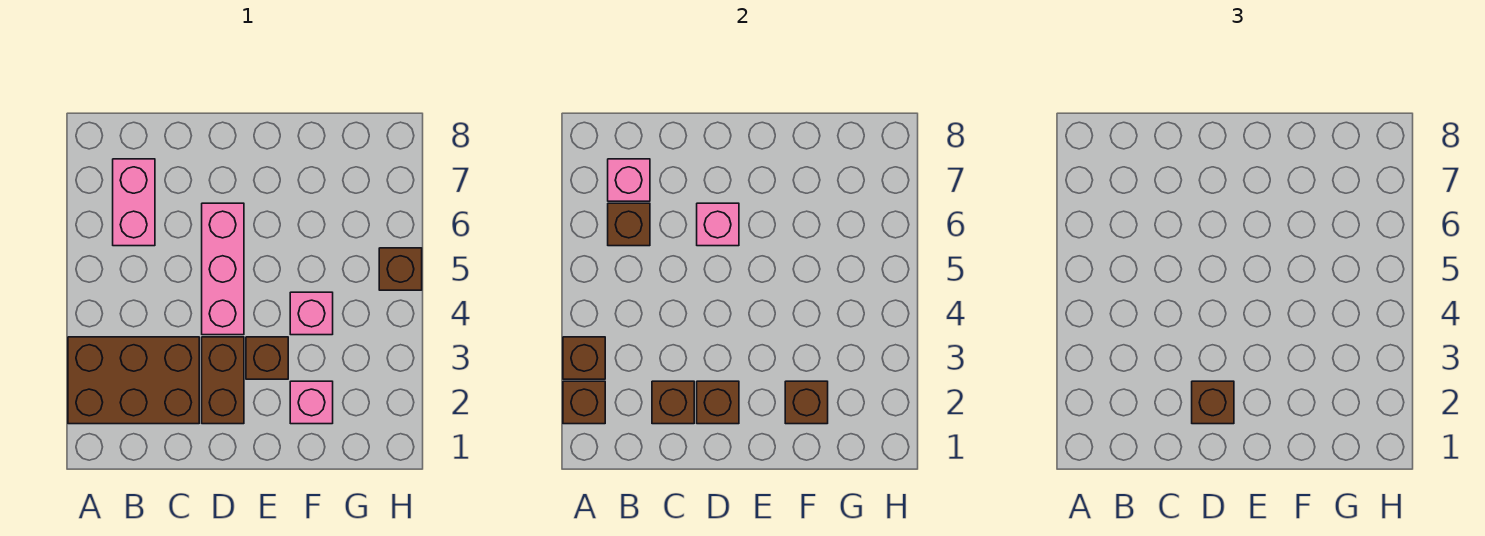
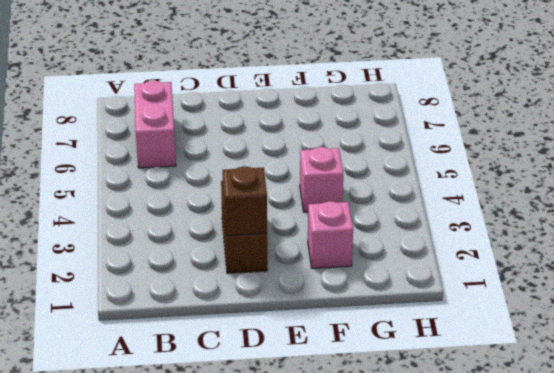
none -> brown brick A2:C3 level 1
none -> pink brick D4:D6 level 1
none -> brown brick E3 level 1

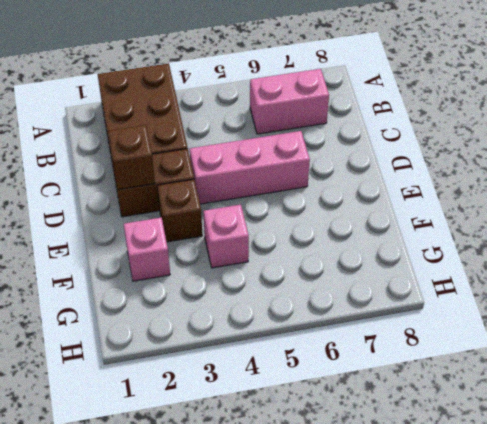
none -> brown brick H5 level 1
none -> brown brick A2 level 2
none -> brown brick A3 level 2

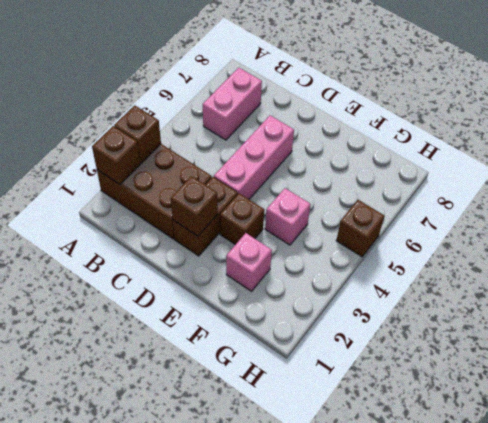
none -> brown brick B6 level 2
none -> pink brick B7 level 2
none -> brown brick C2 level 2

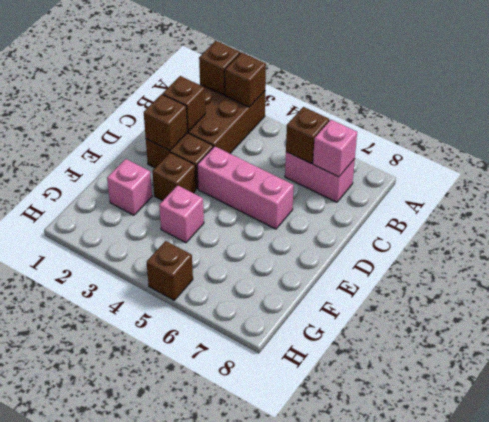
none -> pink brick D6 level 2
none -> brown brick F2 level 2
none -> brown brick D2 level 3

